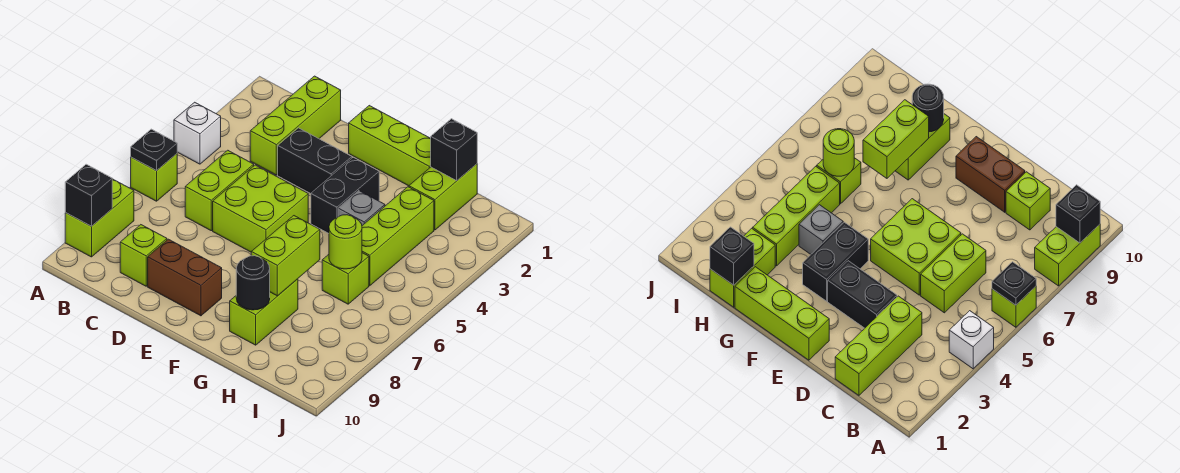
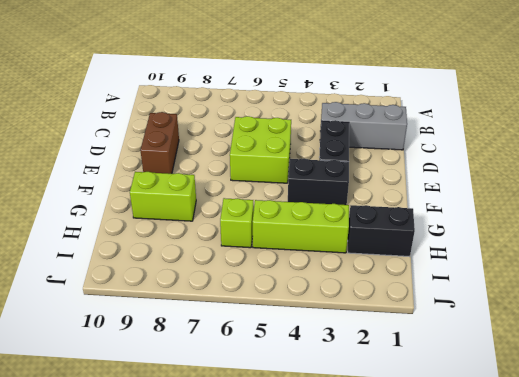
grey brick C1:C3 level 1 -> lime brick C1:C3 level 1
black brick H1:H2 level 1 -> lime brick H1:H2 level 1
none -> white brick A4 level 1
none -> lime brick A6 level 1
none -> lime brick A8:A9 level 1

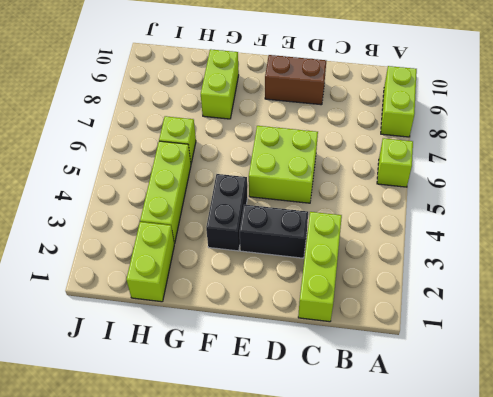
none -> white brick A4 level 1
none -> lime brick C5:C6 level 1
none -> lime brick C9 level 1

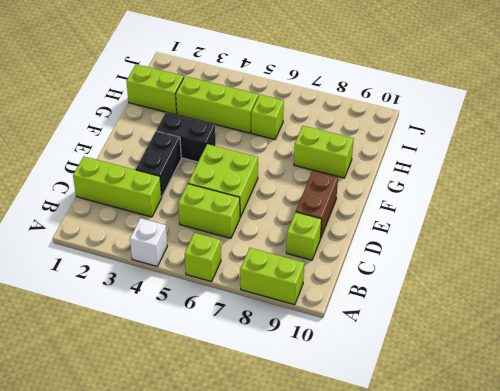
none -> lime brick E1:G1 level 1
none -> grey brick G4 level 1
none -> black plate A6 level 2

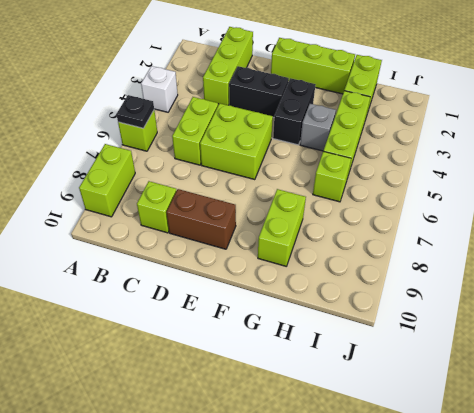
none -> black brick A9 level 2
none -> lime brick G7:G8 level 2
none -> black round brick G9 level 2

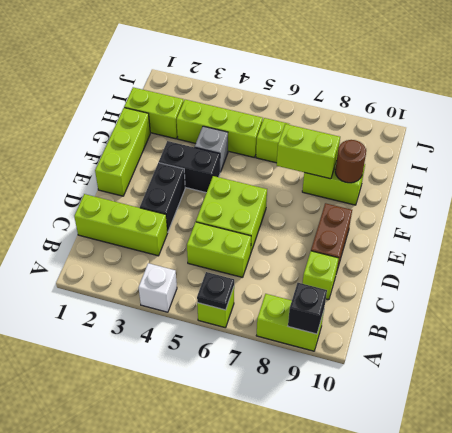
brown round brick G9 level 2 -> black round brick G9 level 2
none -> black brick H1 level 2
none -> lime round brick H6 level 2

